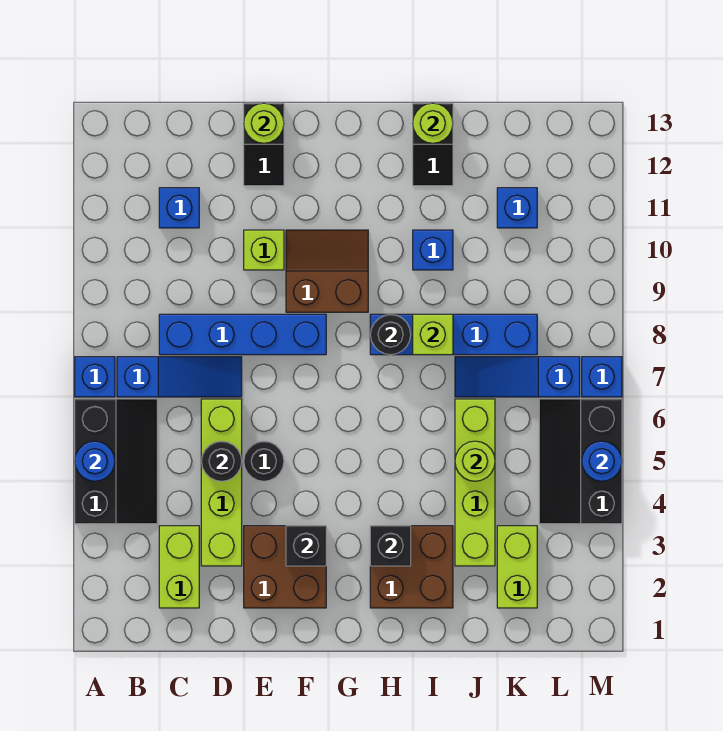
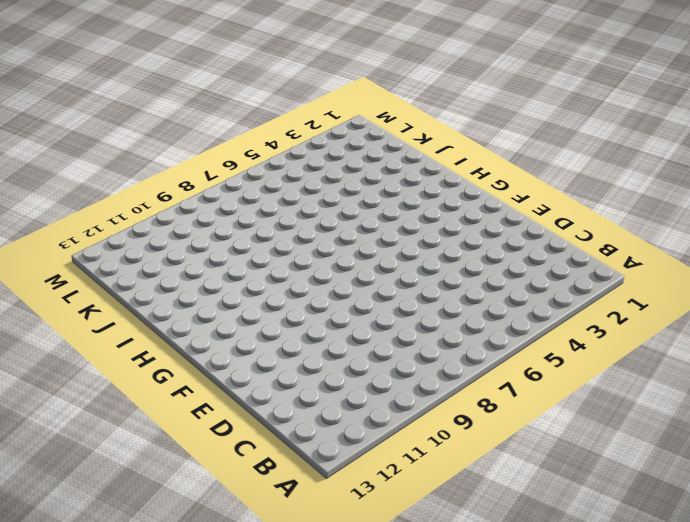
none -> black slope A4:B6 level 1 top A
none -> blue brick A7 level 1
none -> blue slope B7:D7 level 1 top B
none -> lime brick C2:C3 level 1

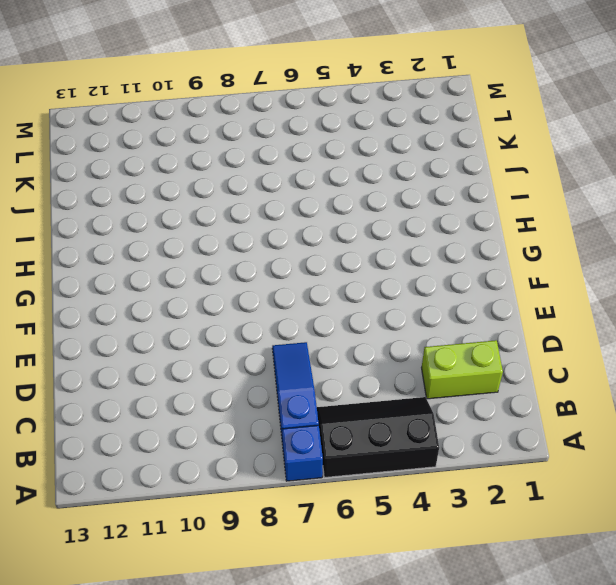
none -> blue brick C8:F8 level 1
none -> blue brick C11 level 1
none -> lime brick D3:D6 level 1
none -> brown brick E2:F3 level 1

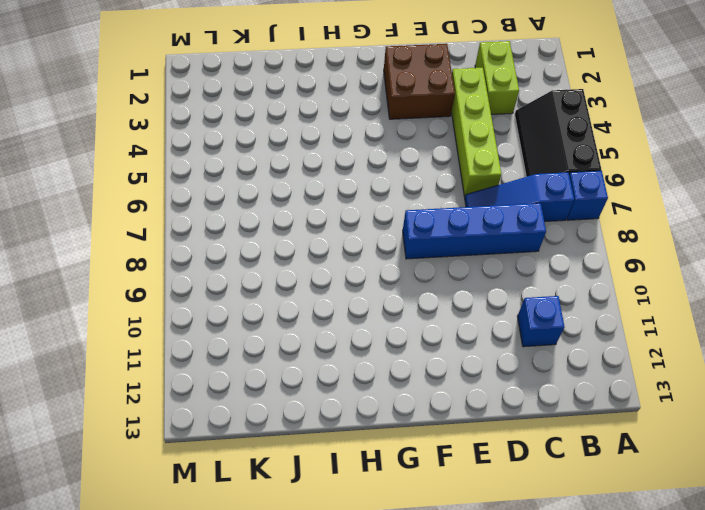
none -> black round brick E5 level 1
none -> lime brick E10 level 1
none -> black slope E12:E13 level 1 top 13
none -> brown slope F9:G10 level 1 top 9

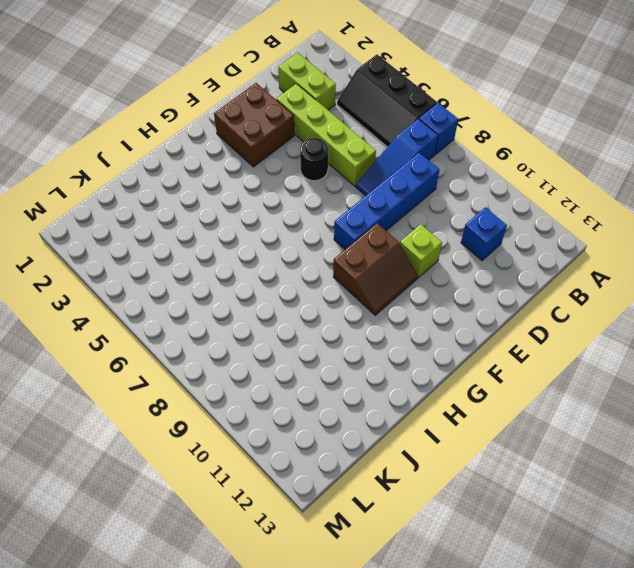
none -> black slope E12:E13 level 1 top 13
none -> brown brick H2:I3 level 1
none -> blue brick H8:K8 level 1
none -> blue brick I10 level 1

